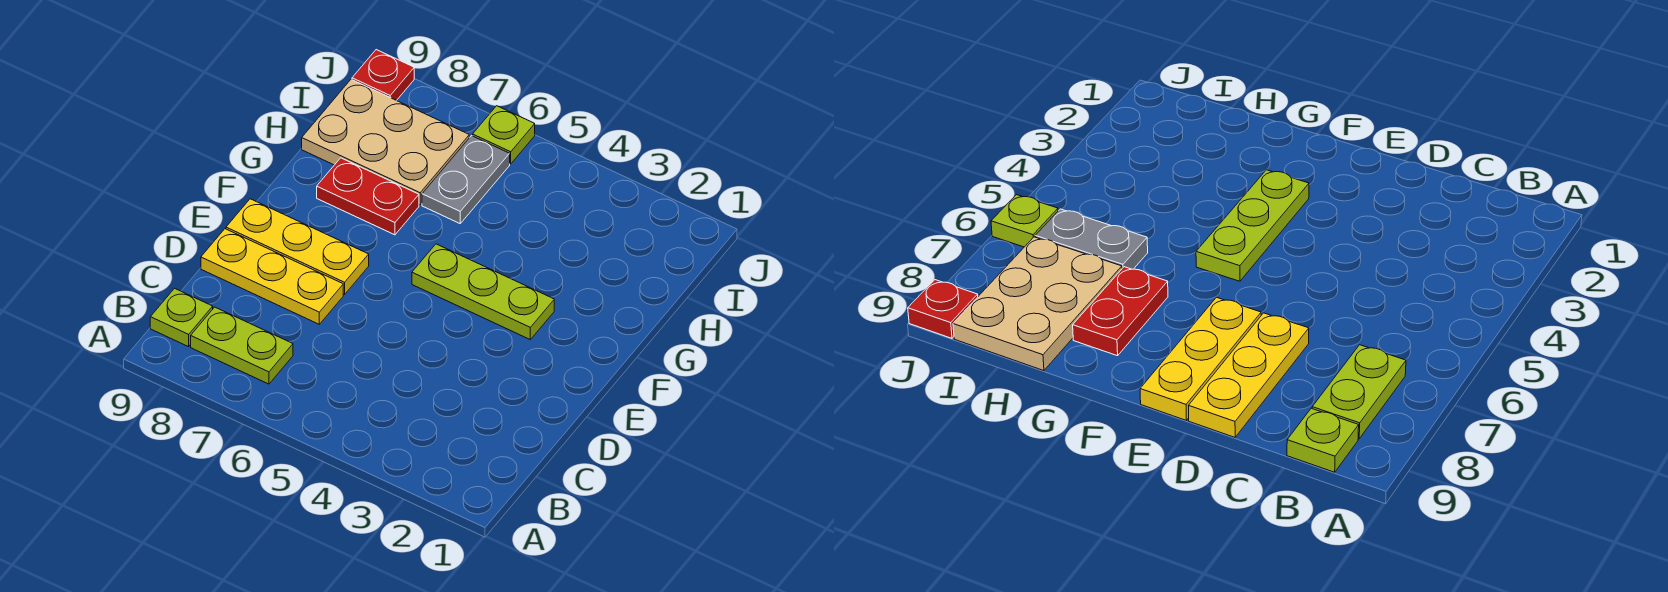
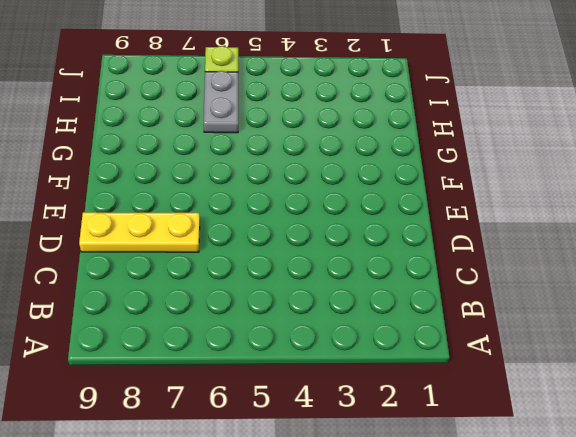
none -> lime plate B7:B8 level 1
none -> lime plate B9 level 1

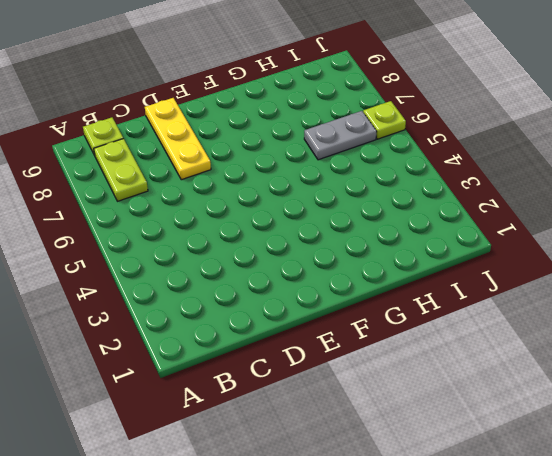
none -> yellow plate E7:E9 level 1
none -> lime plate F3:F5 level 1

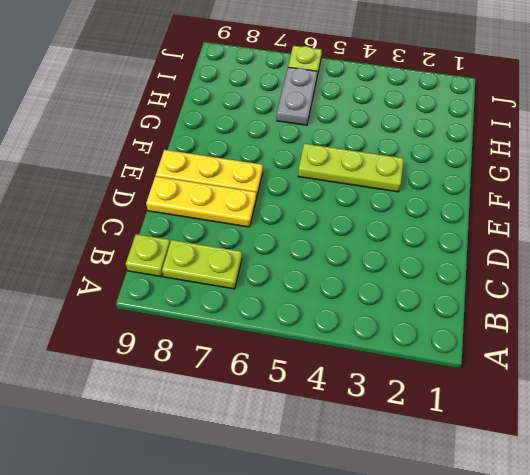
none -> red plate G7:G8 level 1
none -> tan plate H7:I9 level 1

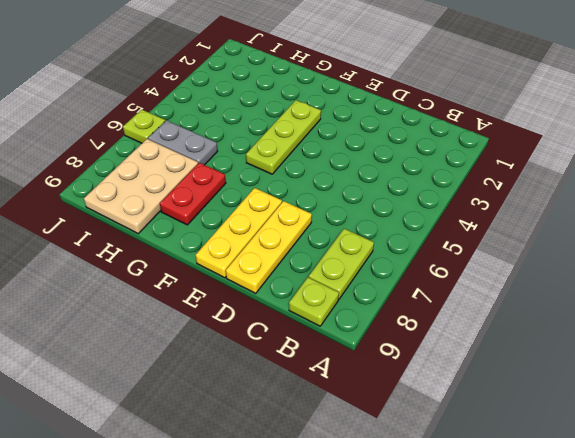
none -> red plate J9 level 1

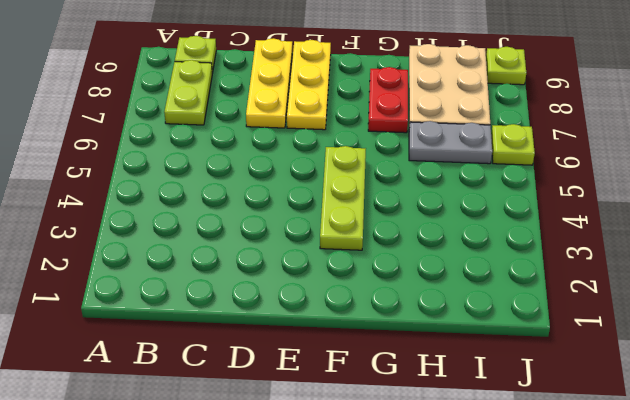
lime plate J9 level 1 -> red plate J9 level 1

